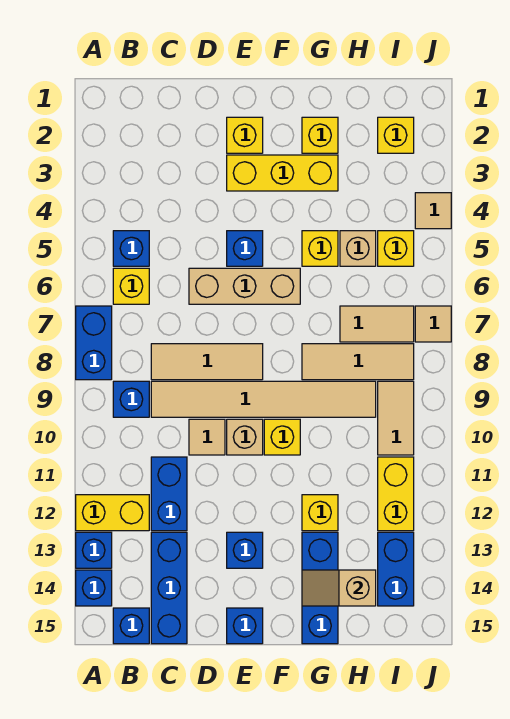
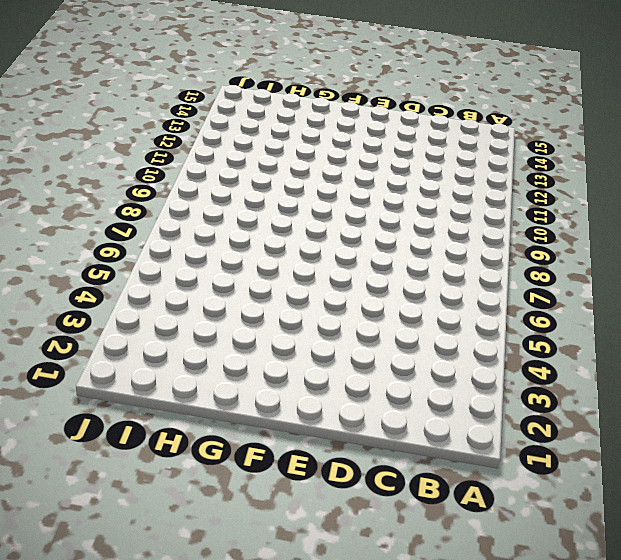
none -> blue brick A7:A8 level 1
none -> yellow brick A12:B12 level 1
none -> blue brick A13 level 1
none -> blue brick A14 level 1

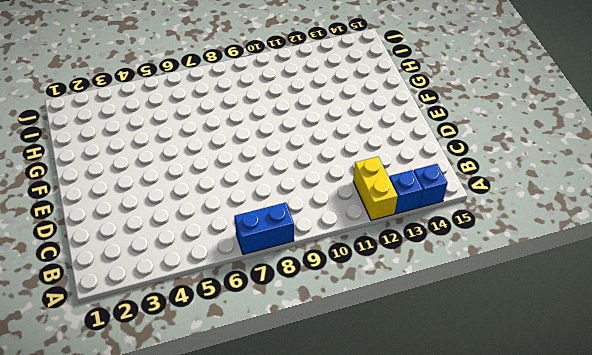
none -> blue brick B5 level 1
none -> yellow brick B6 level 1
none -> blue brick B9 level 1
none -> blue brick B15 level 1

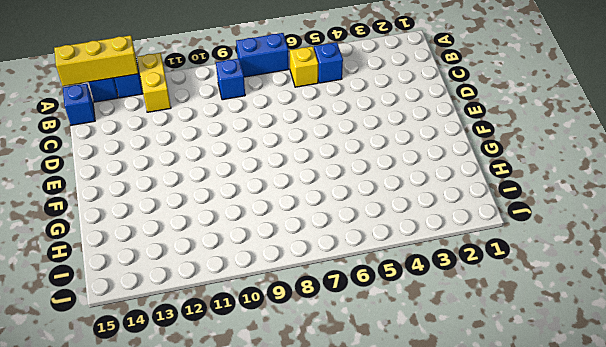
yellow brick A13:A15 level 2 -> yellow brick E3:G3 level 1
none -> tan tile C8:E8 level 1
none -> tan tile C9:H9 level 1
none -> blue brick C11:C12 level 1
none -> blue brick C13:C15 level 1

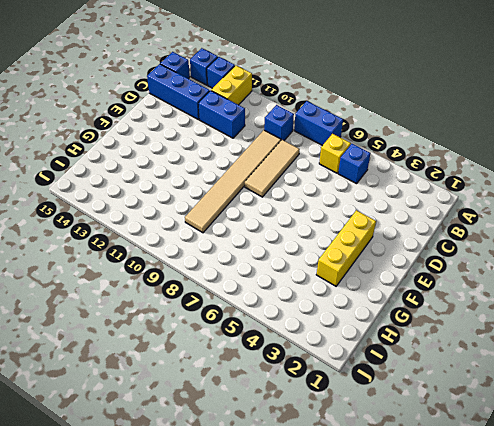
none -> tan brick D6:F6 level 1
none -> tan tile D10 level 1
none -> yellow brick E2 level 1
none -> blue brick E5 level 1

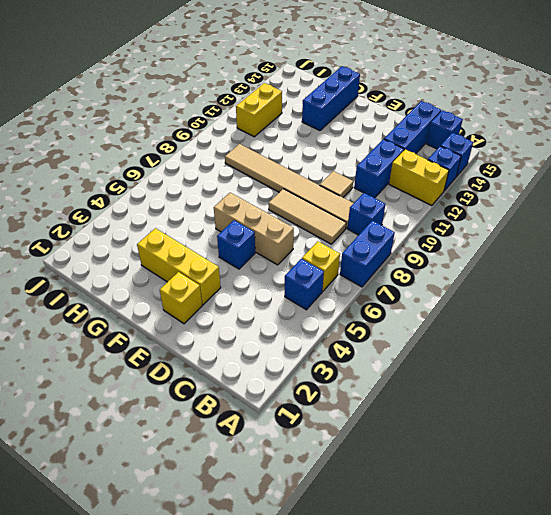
none -> tan brick E10 level 1
none -> blue brick E13 level 1
none -> blue brick E15 level 1
none -> yellow brick F10 level 1

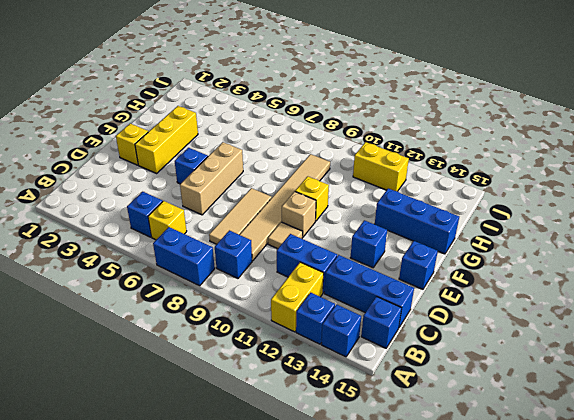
none -> yellow brick G2 level 1
none -> yellow brick G5 level 1
none -> tan tile G8:I8 level 1
none -> yellow brick G12 level 1

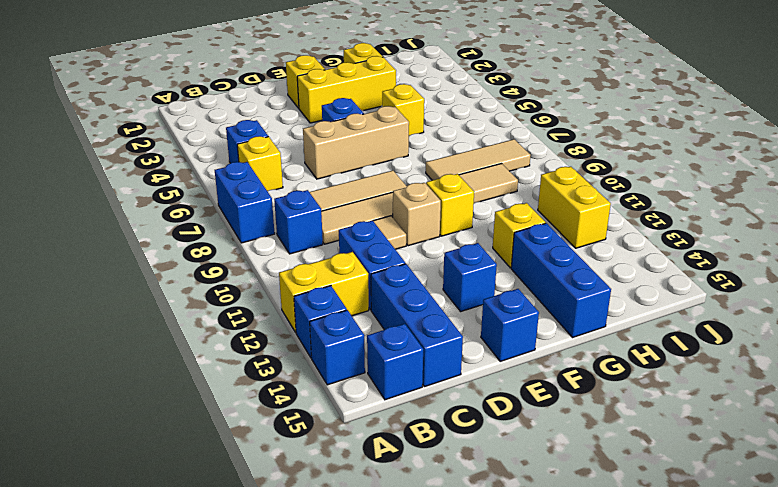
none -> tan brick H5 level 1
none -> tan tile H7:I7 level 1
none -> yellow brick I2 level 1
none -> yellow brick I5 level 1

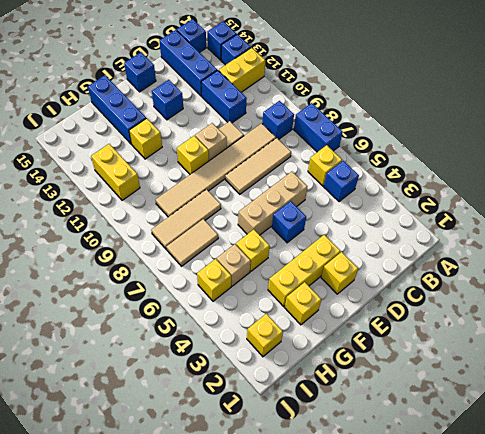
none -> tan tile I9:I10 level 1
none -> blue brick I13:I14 level 1
none -> tan tile J4 level 1
none -> tan tile J7 level 1

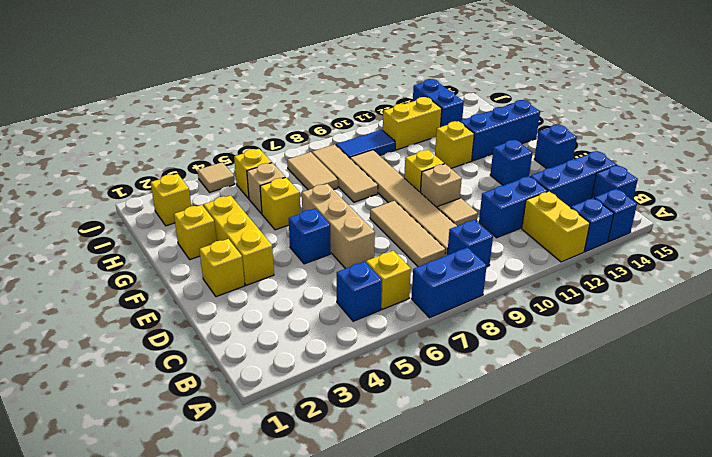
blue tile I9:I10 level 1 -> tan tile I9:I10 level 1
blue brick I13:J13 level 1 -> blue brick I13:I14 level 1
none -> tan tile J7 level 1
none -> tan slope G14:H14 level 2 top H

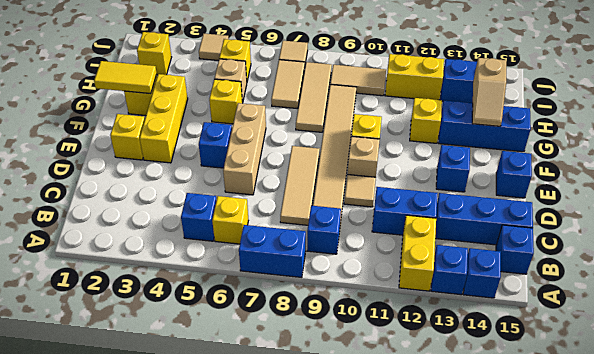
yellow tile G1:G2 level 2 -> none

